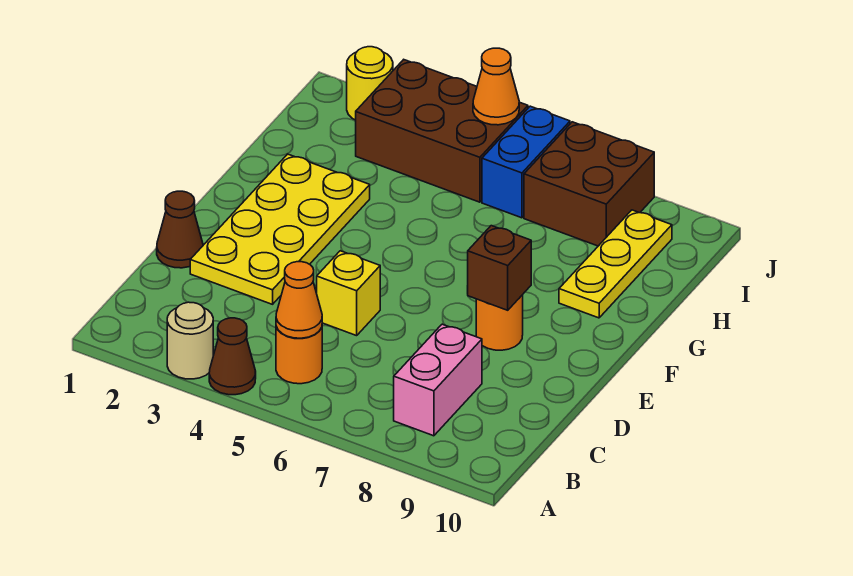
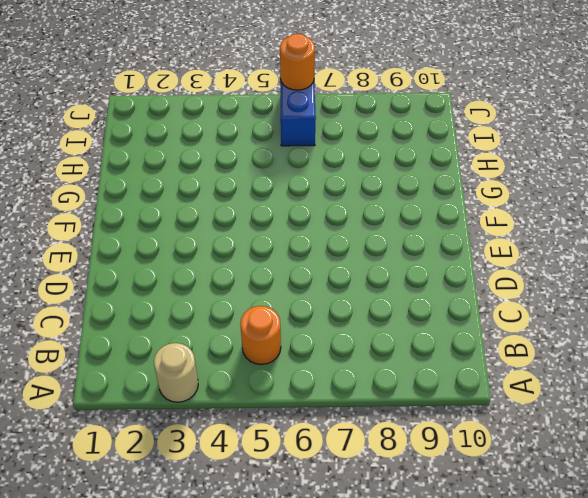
orange round brick J6 level 2 -> orange round brick E8 level 1
none -> brown cone A4 level 1
none -> pink brick B8:C8 level 1
none -> brown cone D1 level 1

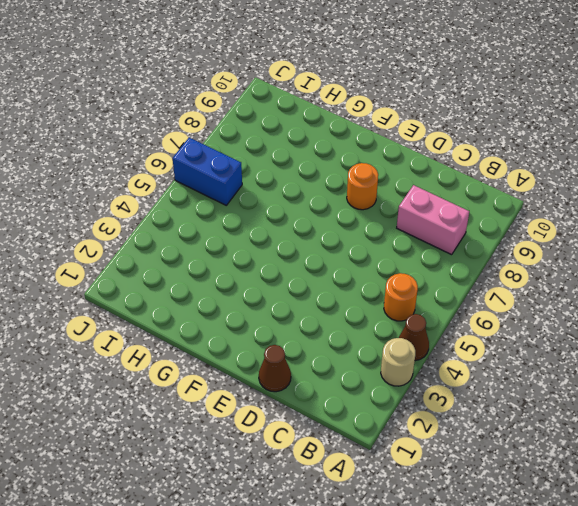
none -> yellow plate D2:G3 level 1
none -> yellow brick D5 level 1
none -> yellow plate G9:I9 level 1

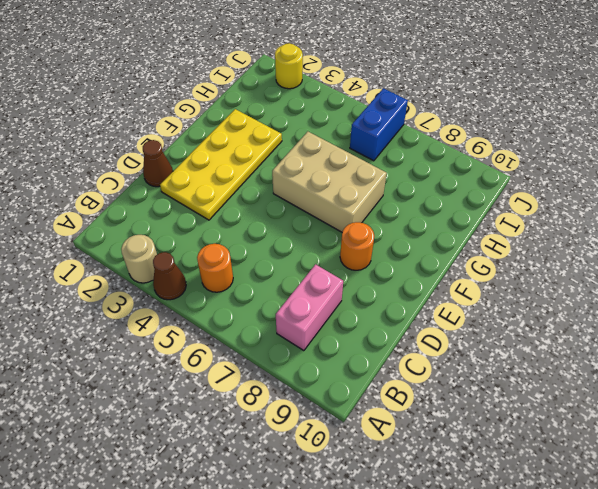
tan brick F5:G7 level 1 -> none
none -> yellow brick D5 level 1
none -> yellow plate G9:I9 level 1
none -> brown brick I3:J5 level 1

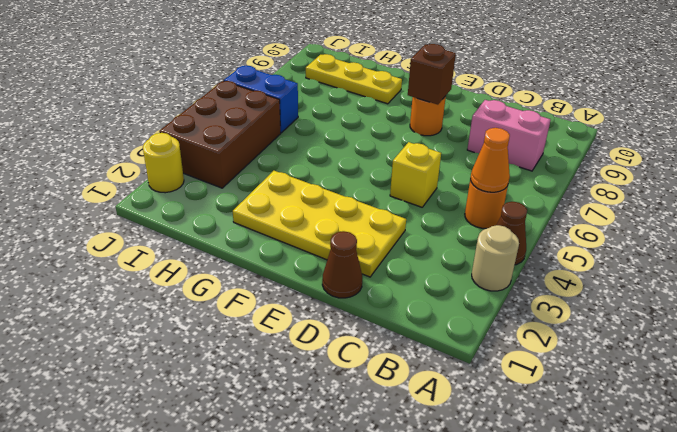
none -> brown brick I7:J8 level 1
none -> orange cone J5 level 2

